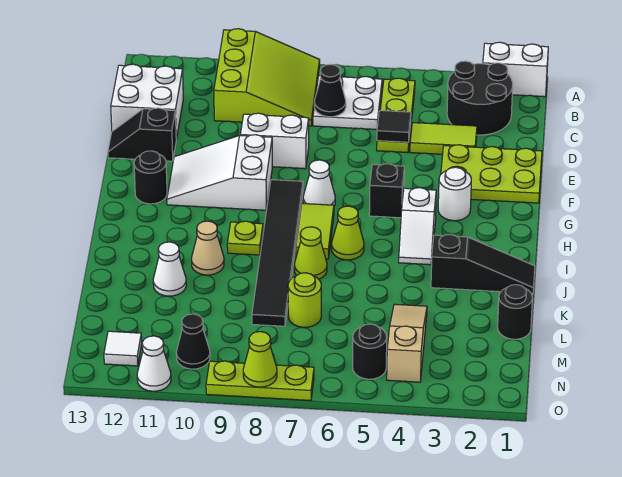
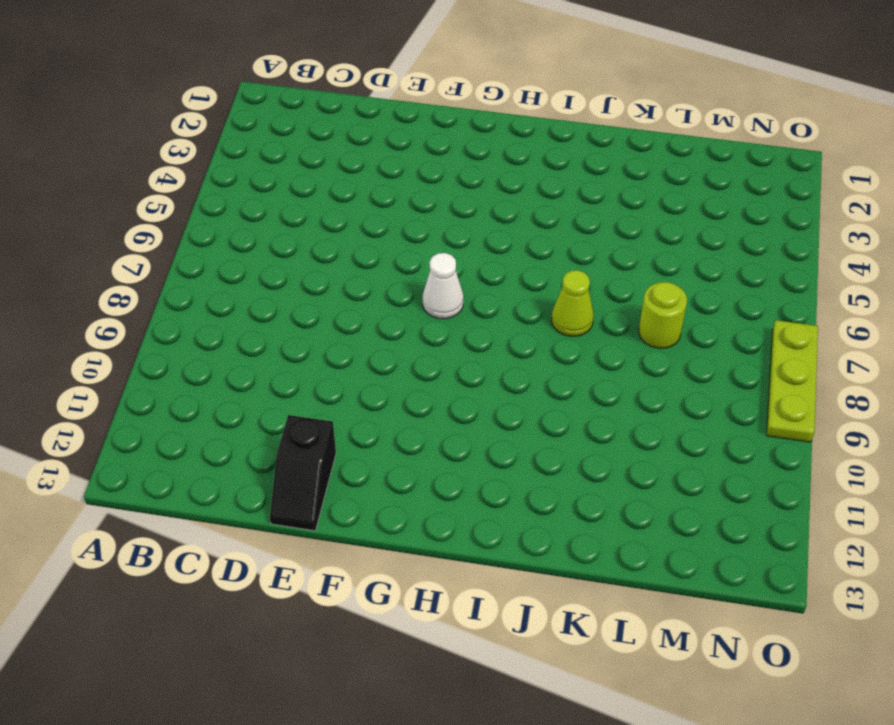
none -> white brick A1:A2 level 1
none -> lime slope A8:C10 level 1 top 10
none -> black round brick B2:C3 level 1
none -> lime plate B5:D5 level 1

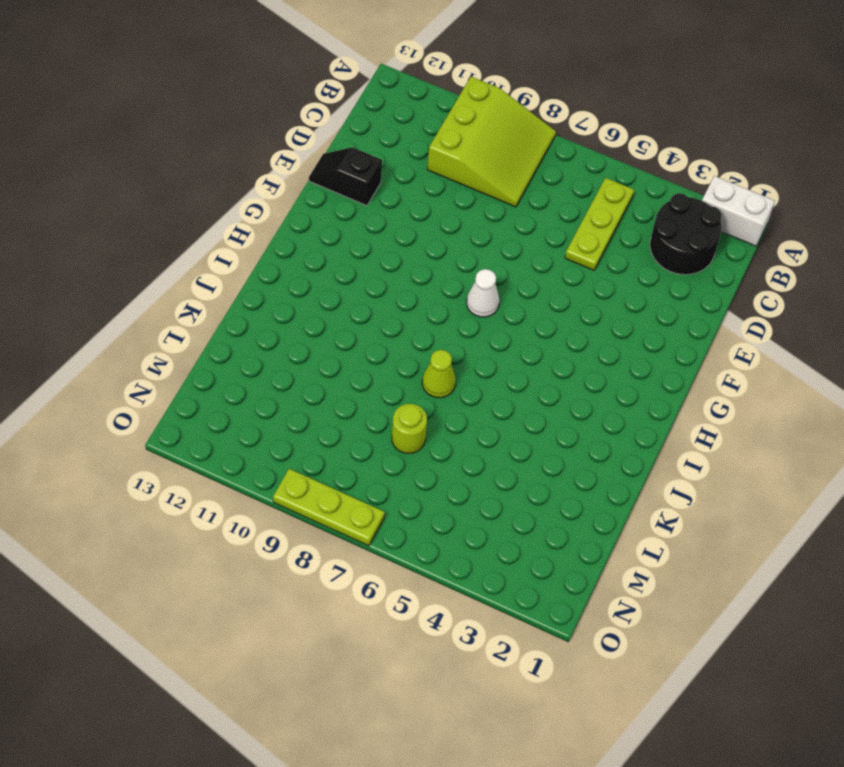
none -> white plate B6:C7 level 1
none -> white brick C12:D13 level 1
none -> lime tile D3:D4 level 1
none -> lime plate E1:F3 level 1

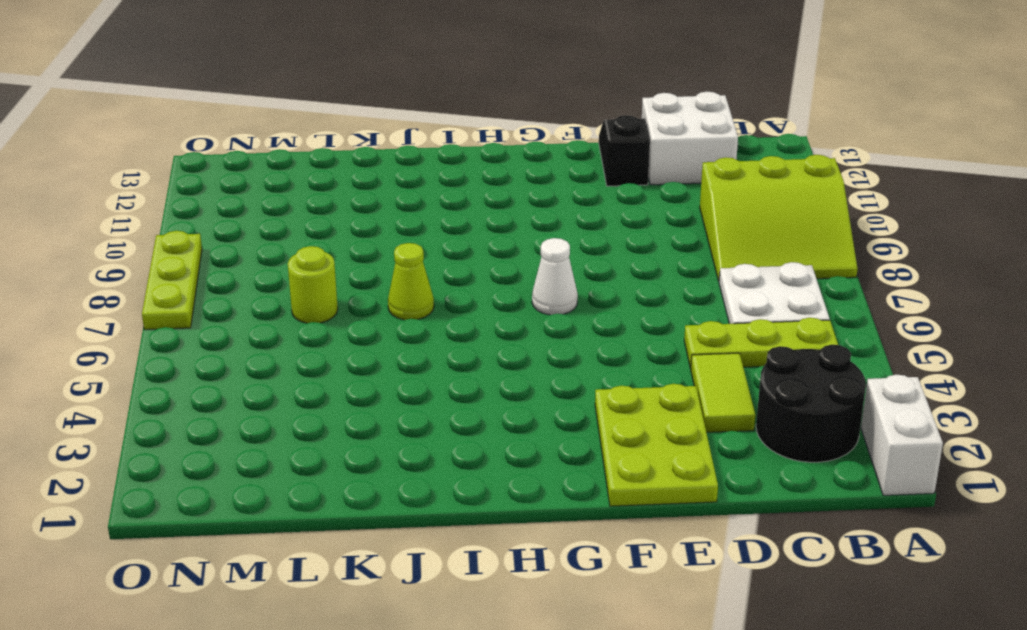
none -> white brick E8:E9 level 1
none -> white slope F9:G11 level 1 top 9
none -> white round brick G3 level 1
none -> black brick G5 level 1

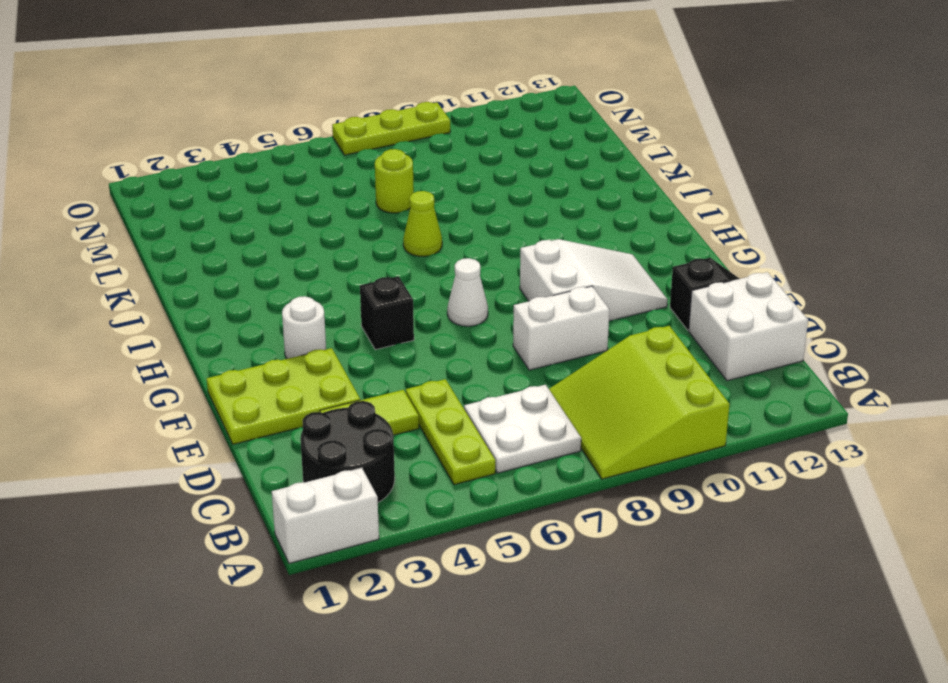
none -> black tile G8:L8 level 1
none -> black round brick G12 level 1
none -> white slope H4:I4 level 1 top H
none -> lime tile H7:I7 level 1

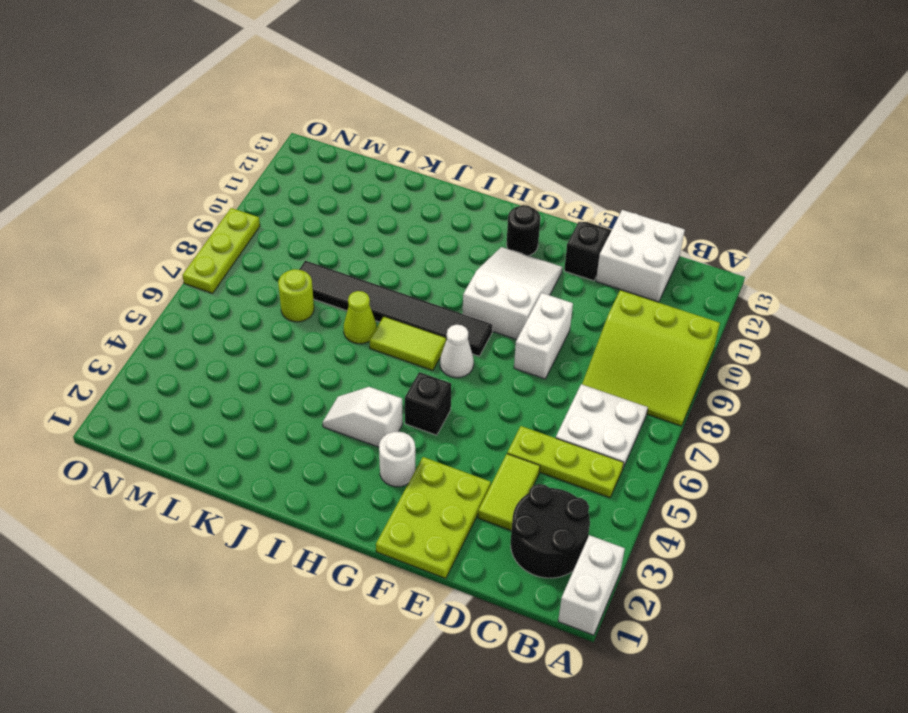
none -> lime cone I6 level 1
none -> lime plate I9 level 1
none -> black slope J1:J3 level 1 top 3
none -> tan cone J10 level 1

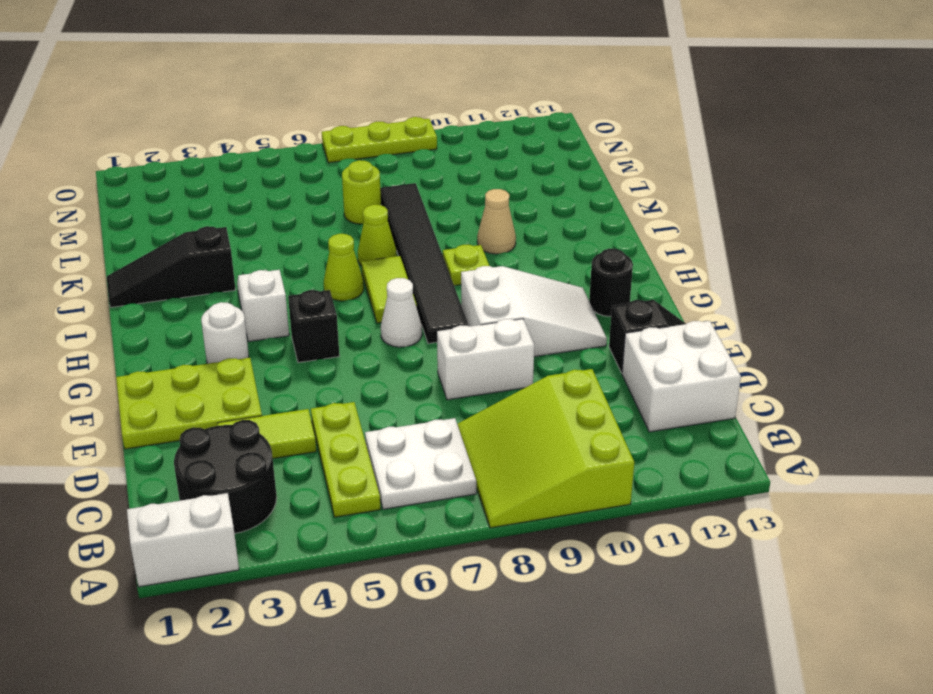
none -> white cone K11 level 1
none -> black round brick L1 level 1
none -> tan slope L4:N4 level 1 top N
none -> black round brick N5 level 1

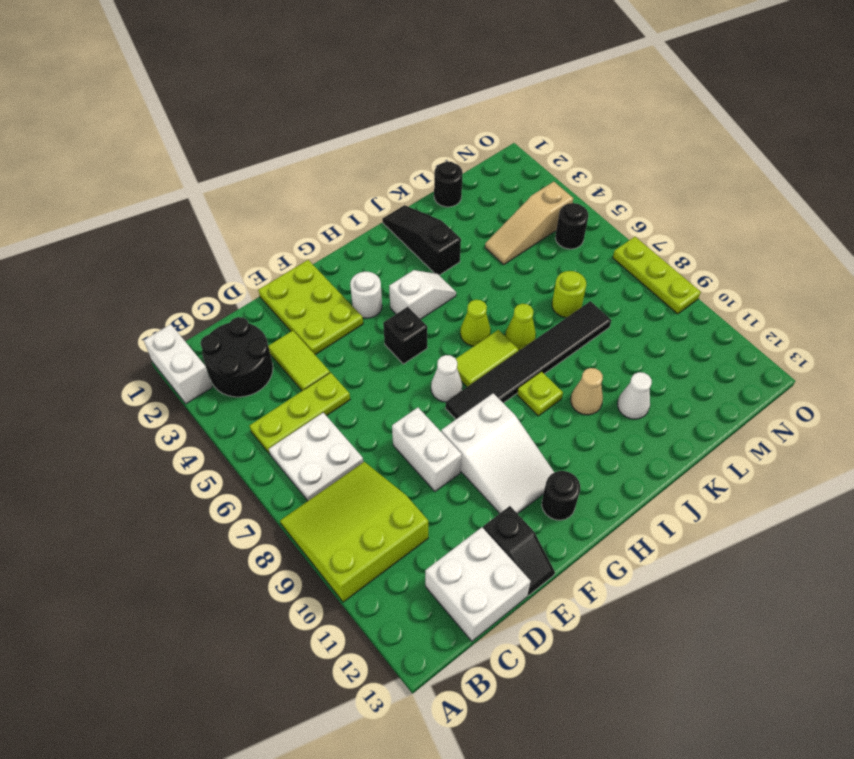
none -> black cone N10 level 1
none -> white tile N12 level 1
none -> white cone O11 level 1
none -> black cone C7 level 2

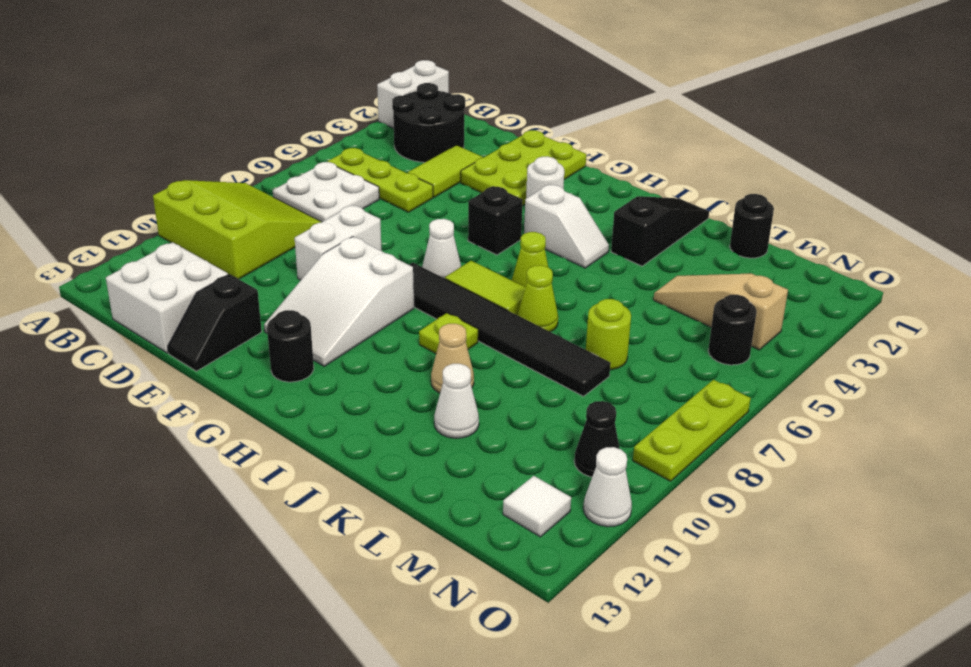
none -> black cone C7 level 2
none -> black tile D5 level 2
none -> lime cone O8 level 2

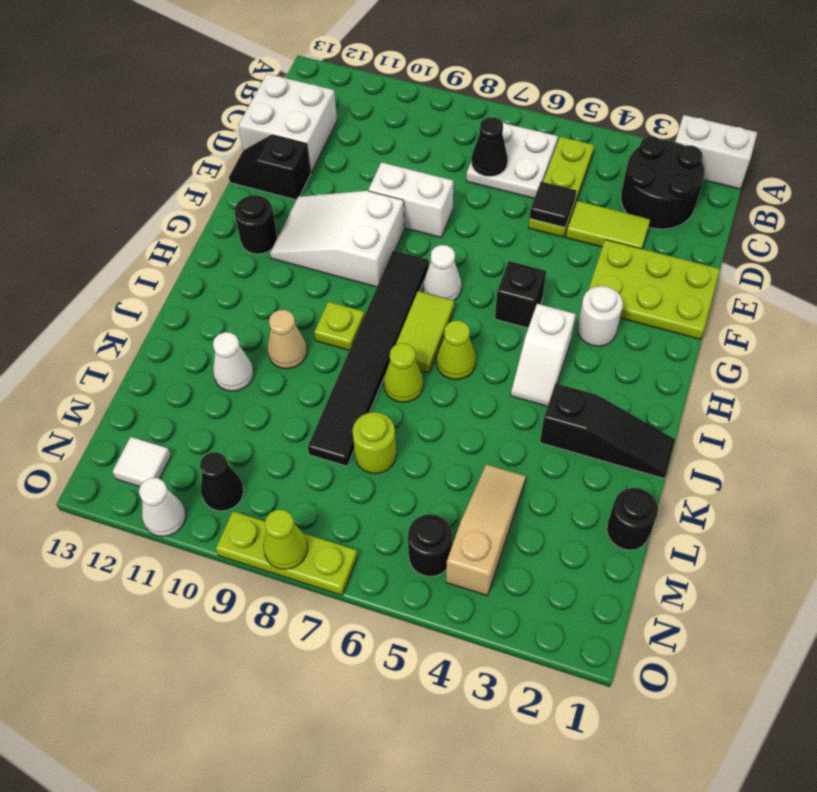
none -> lime slope A8:C10 level 1 top 10

